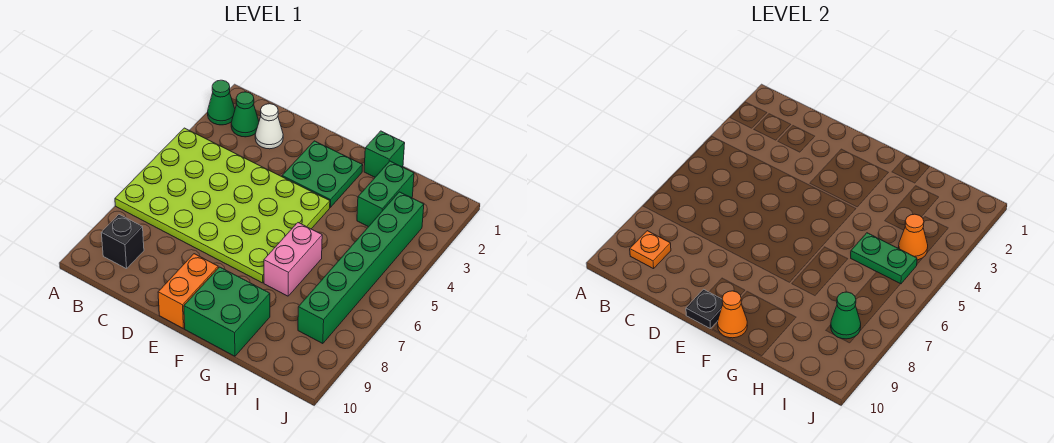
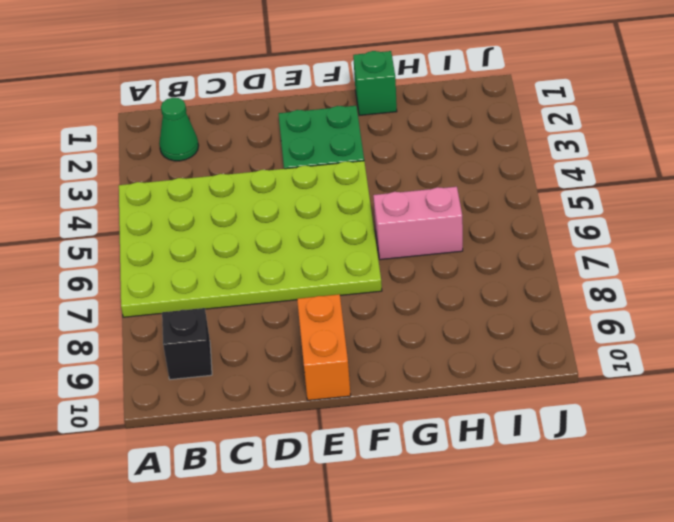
pink brick G6:H6 level 1 -> pink brick G6:G7 level 1
none -> green cone A2 level 1
none -> white cone C2 level 1
none -> green brick F9:G10 level 1

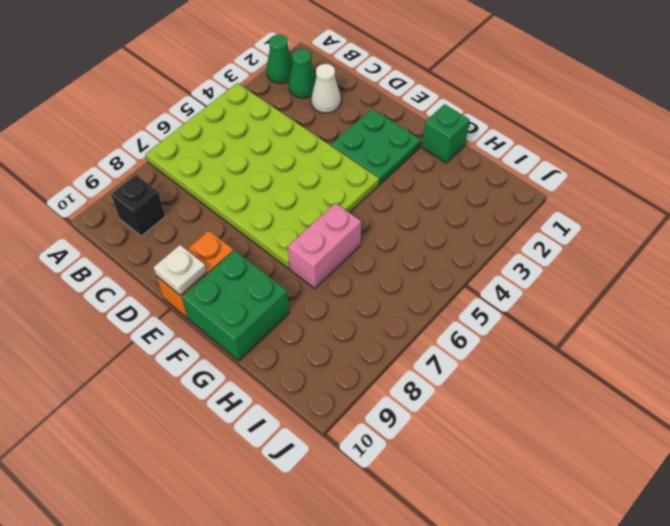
white plate E10 level 2 -> black plate E10 level 2
none -> green brick H2:H3 level 1
none -> green brick I3:I8 level 1
none -> orange plate B9 level 2

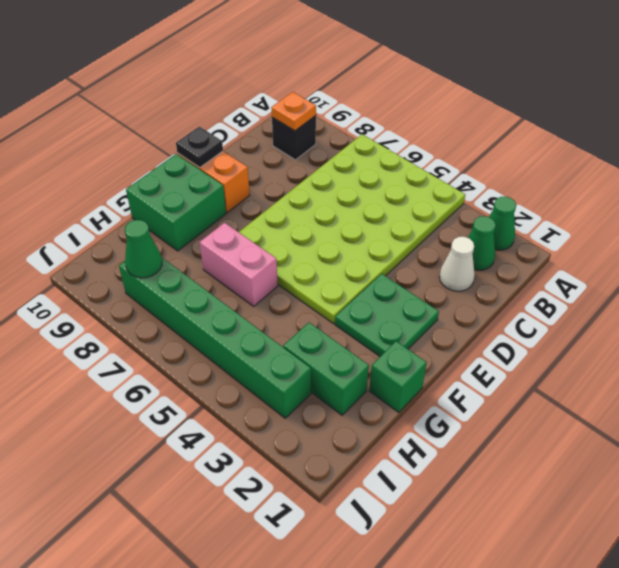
none -> orange cone F10 level 2
none -> green plate H5:I5 level 2
none -> orange cone I4 level 2

